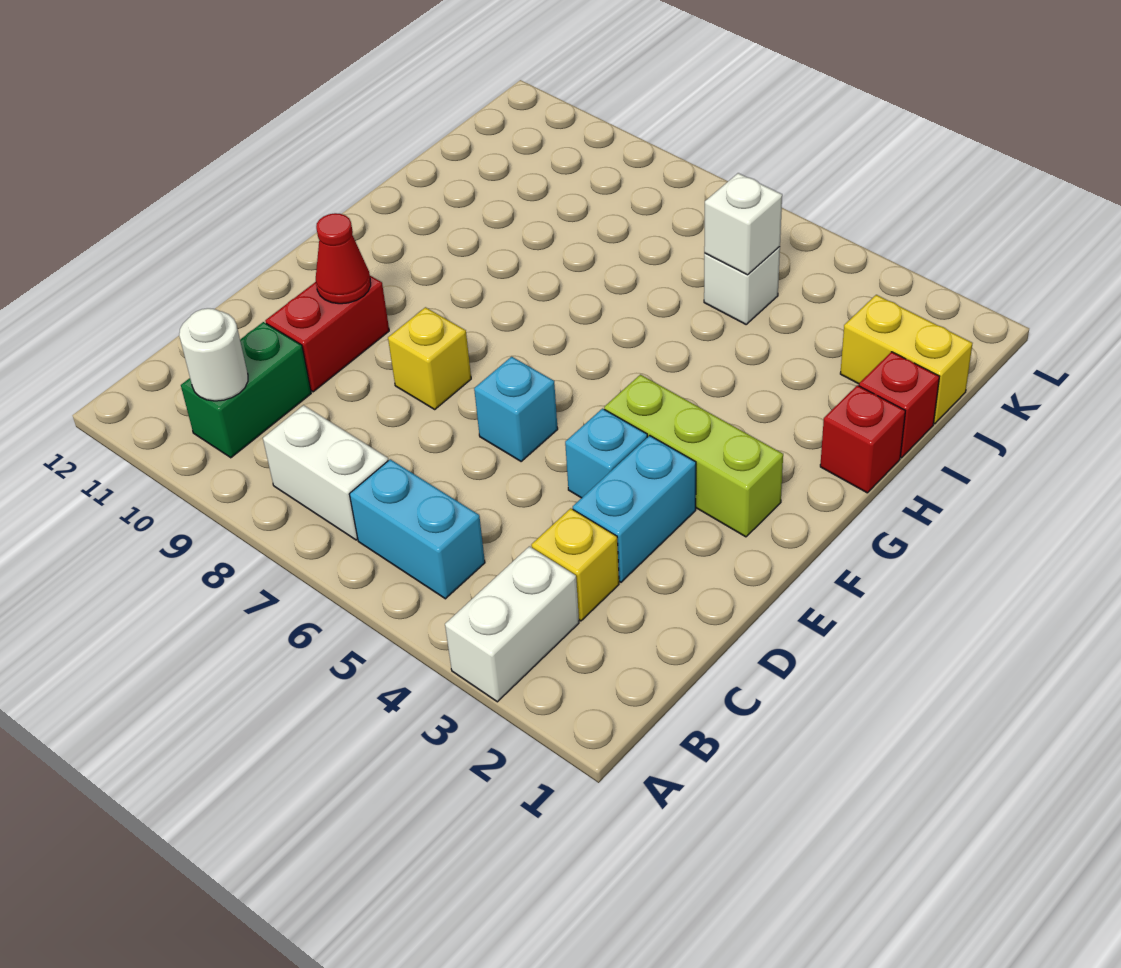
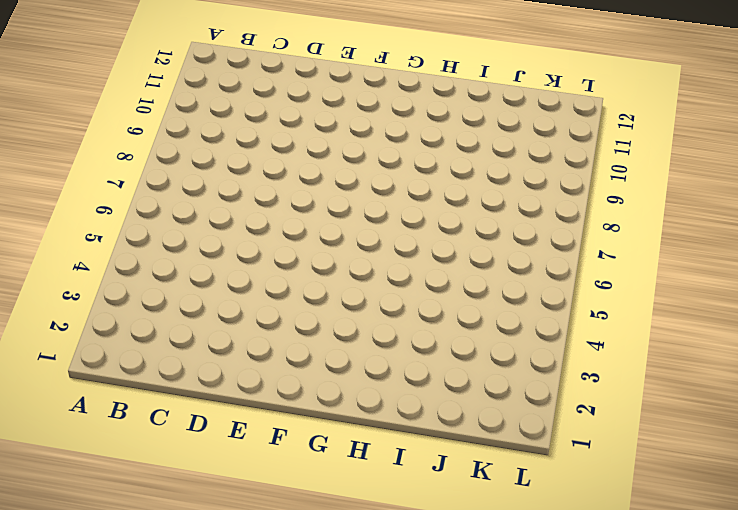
none -> white brick A3:B3 level 1
none -> cyan brick B5:B6 level 1
none -> white brick B7:B8 level 1

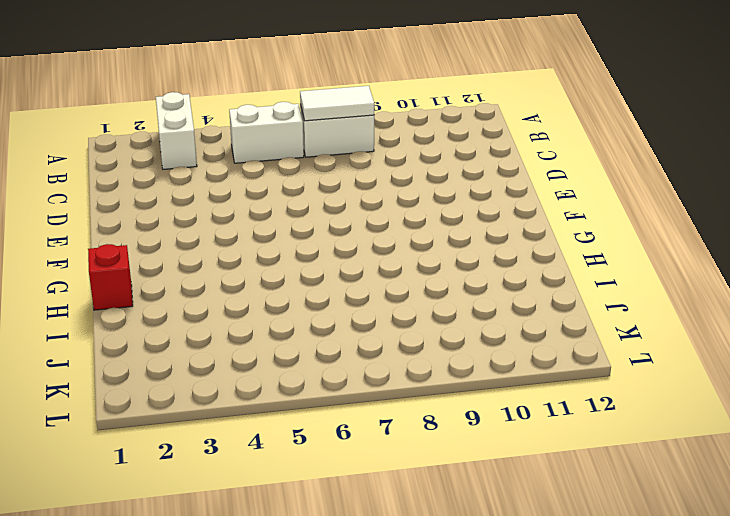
white brick B5:B6 level 1 -> cyan brick B5:B6 level 1
white tile B7:B8 level 2 -> none
none -> green brick B10:C10 level 1
none -> yellow brick C3 level 1
none -> cyan brick D3:E3 level 1

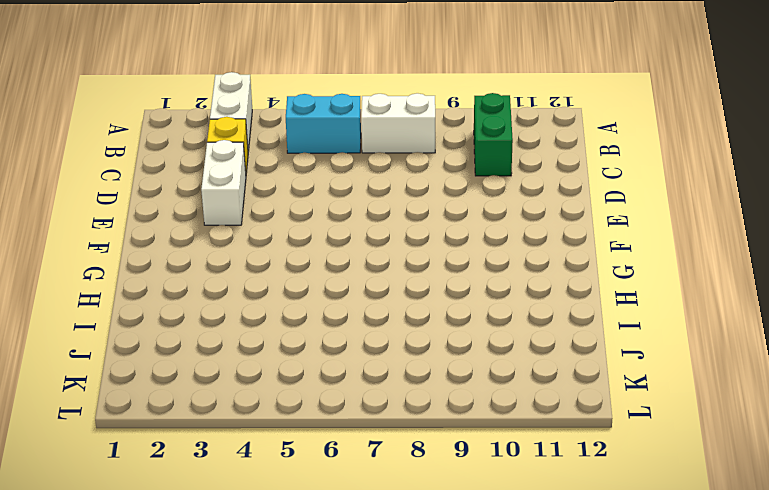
white brick D3:E3 level 1 -> cyan brick D3:E3 level 1
none -> red brick D10:E10 level 1
none -> cyan brick E4 level 1
none -> cyan brick E6 level 1

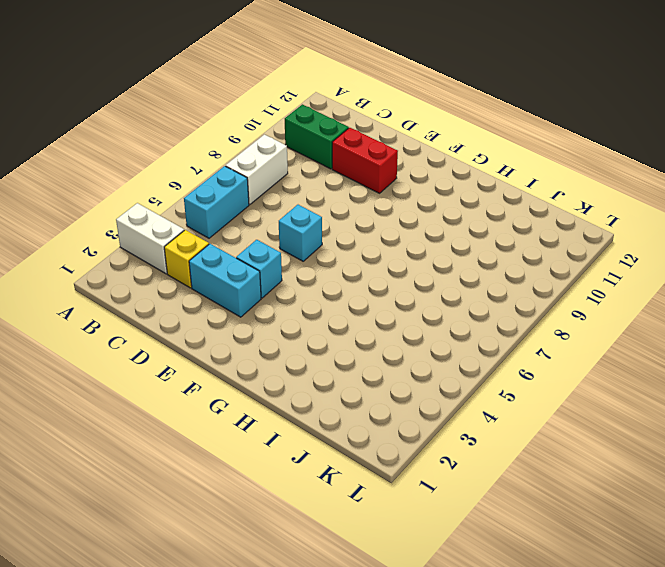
none -> yellow brick E8 level 1
none -> lime brick F2:F4 level 1
none -> red brick H1 level 1

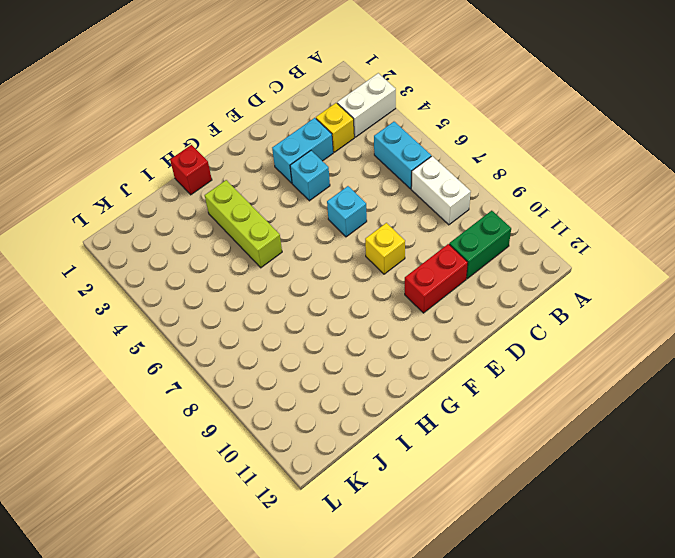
lime brick H3:H5 level 1 -> lime brick F2:F4 level 1
none -> red brick I1 level 1
none -> yellow brick J1:J2 level 1
none -> white brick J5 level 1

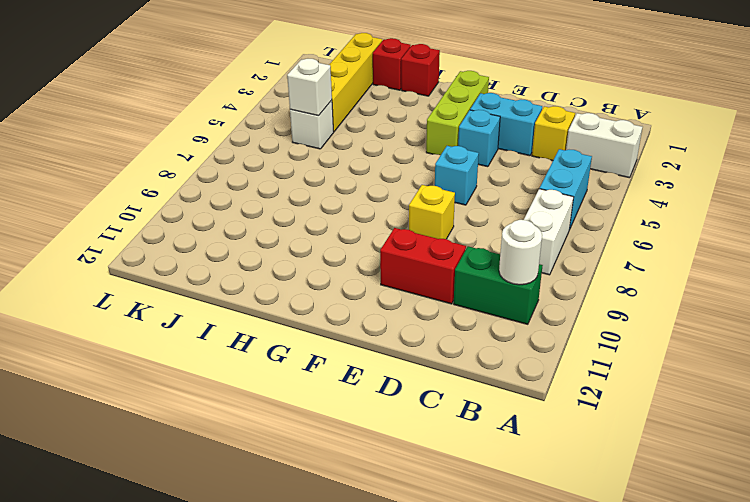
yellow brick J1:J4 level 1 -> yellow brick J1:J2 level 1
none -> red cone E10 level 2

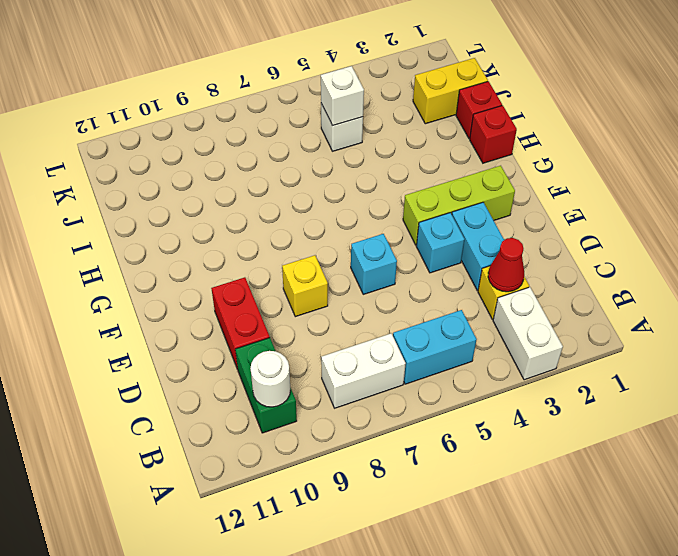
red cone C3 level 2 -> red cone E10 level 2

